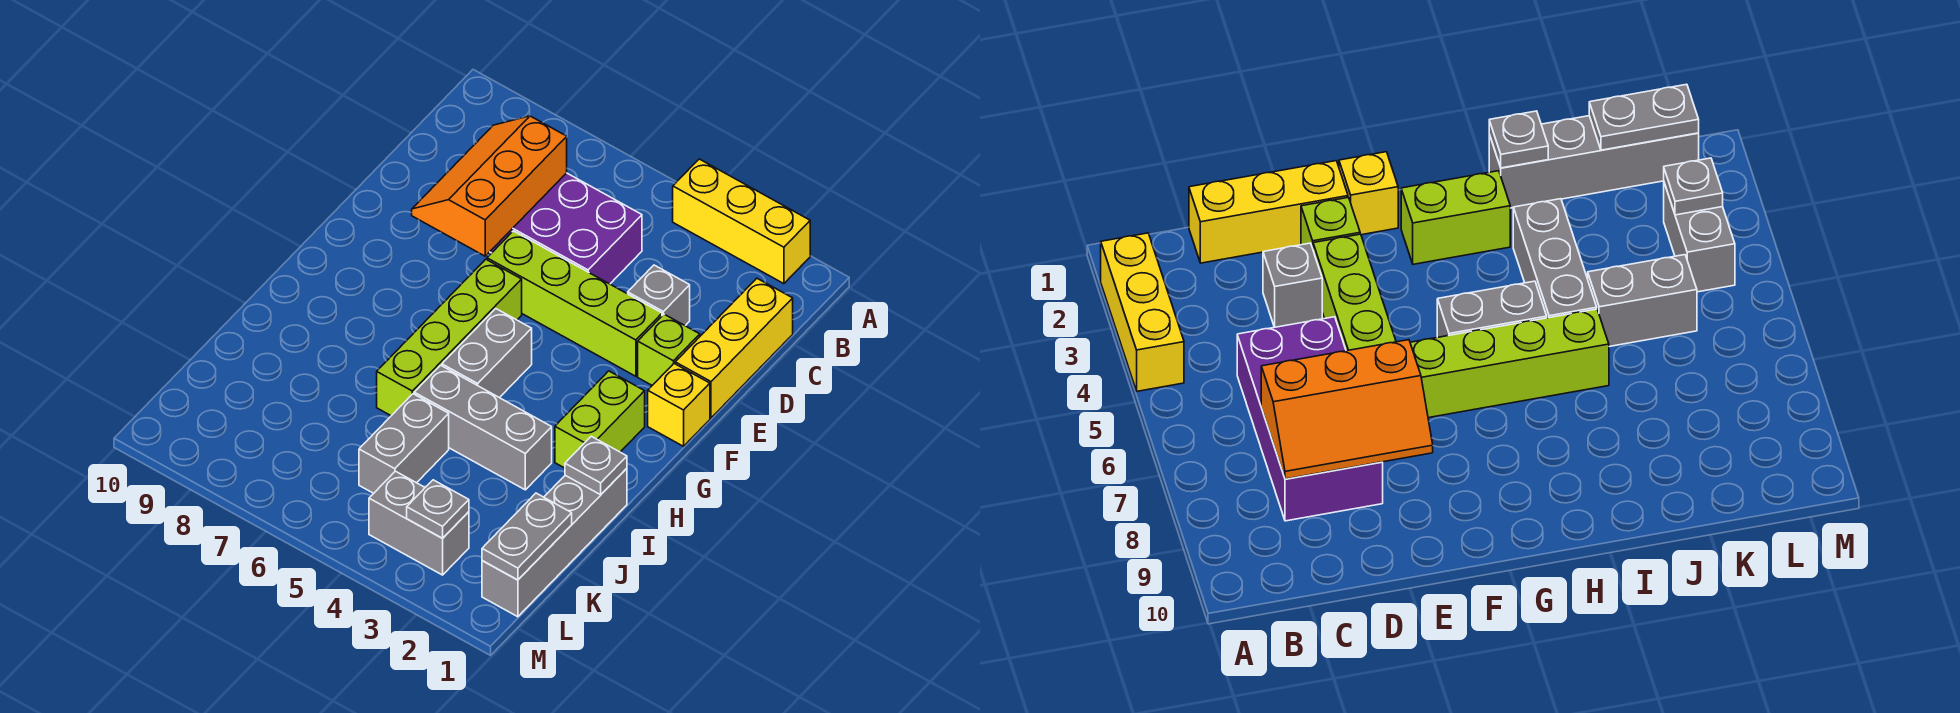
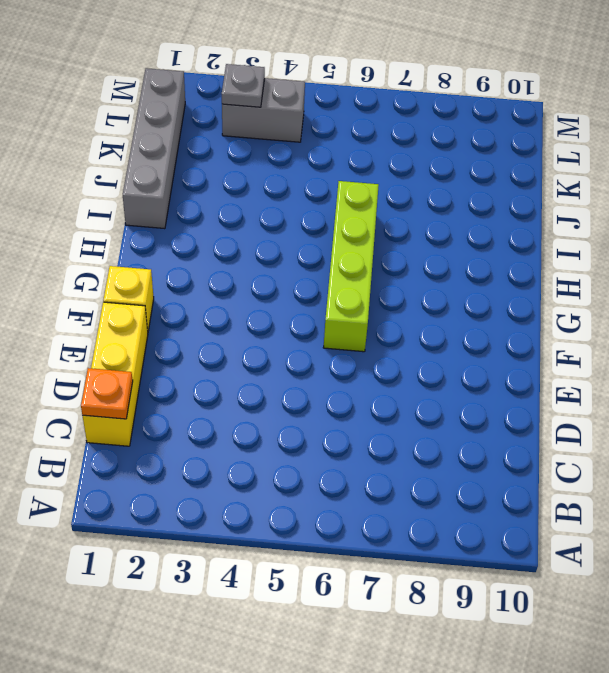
orange plate C1 level 2 -> none
none -> yellow brick A2:A4 level 1
none -> purple brick C5:D8 level 1
none -> grey brick D3 level 1

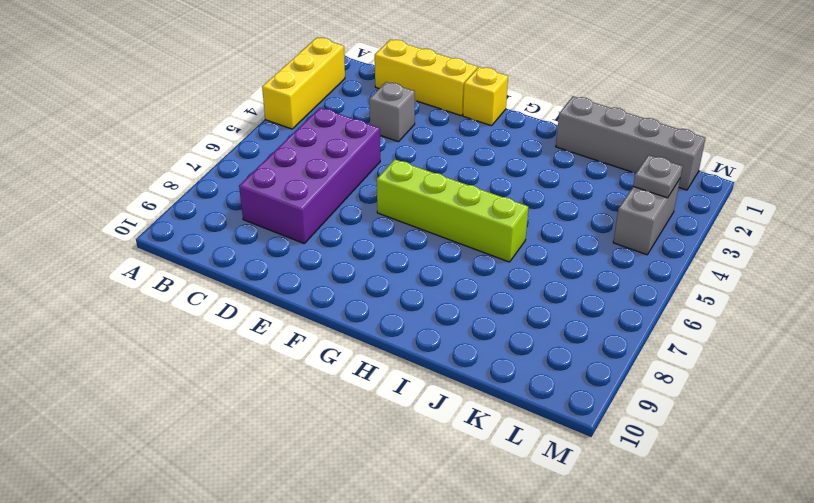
none -> lime brick E2 level 1
none -> lime brick E3:E6 level 1
none -> lime brick G2:H2 level 1

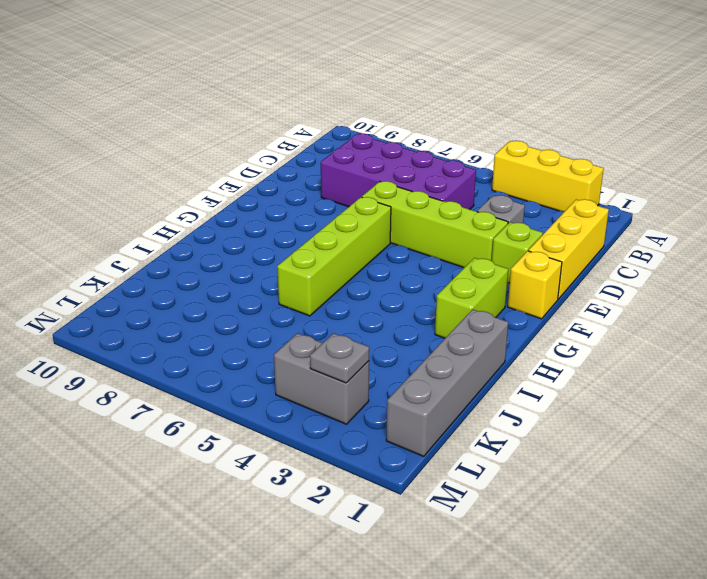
none -> grey brick G5:H5 level 1
none -> grey brick I3:I5 level 1
none -> grey brick J5:K5 level 1

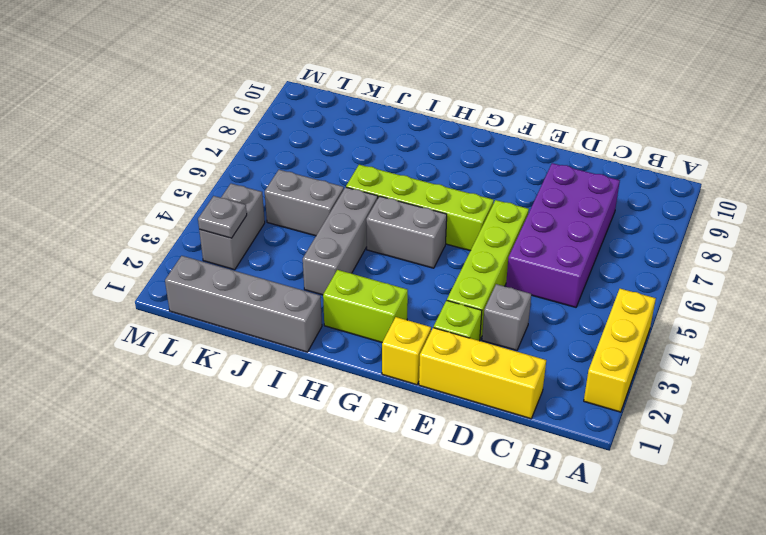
none -> orange slope C7:E8 level 2 top 7
none -> grey plate I1 level 2
none -> grey plate K1:L1 level 2

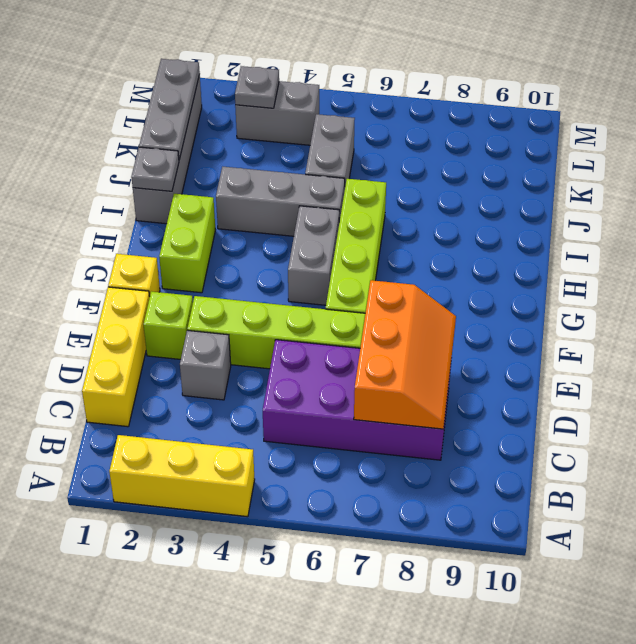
grey plate J1:L1 level 2 -> grey plate K1:L1 level 2

